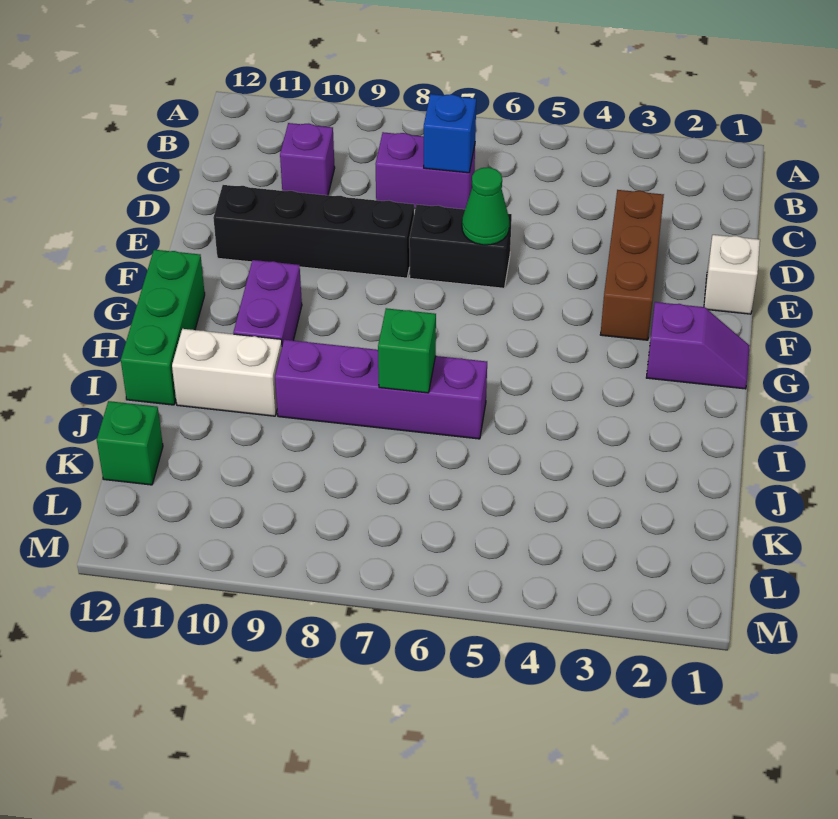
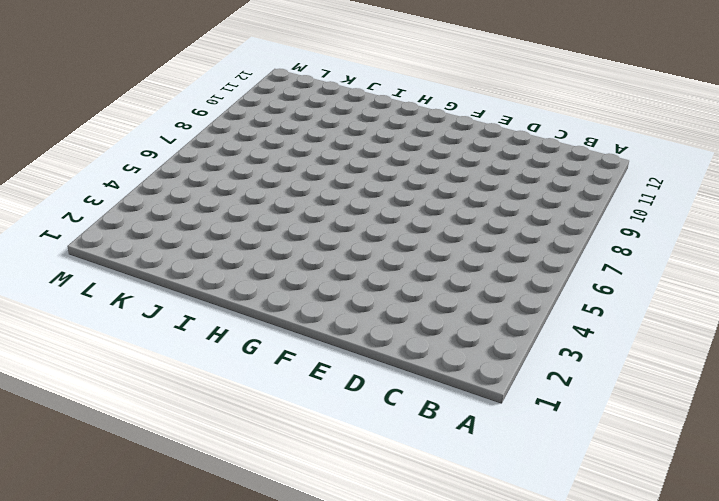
none -> purple brick C7:C8 level 1
none -> purple brick C10 level 1
none -> brown brick D3:F3 level 1

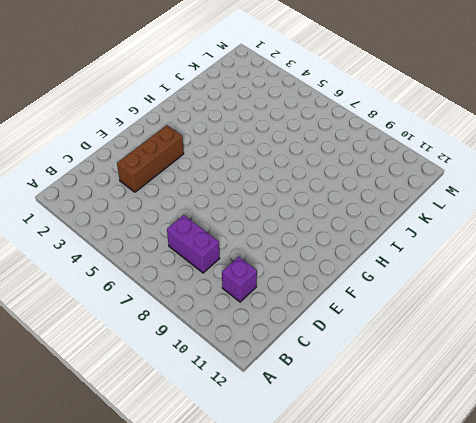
none -> white brick E1 level 1
none -> black brick E6:E7 level 1
none -> black brick E8:E11 level 1

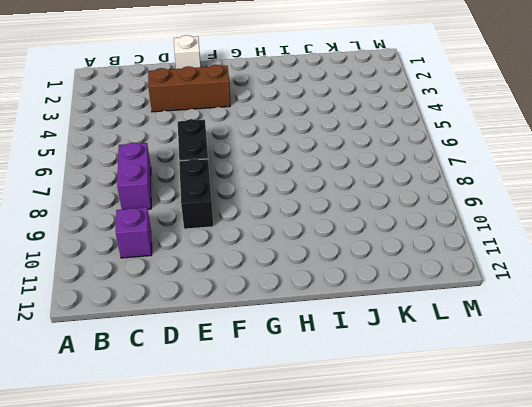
black brick E8:E9 level 1 -> black brick E8:E11 level 1
none -> purple slope G1:G2 level 1 top 2
none -> purple brick G10:H10 level 1
none -> green brick G12:I12 level 1

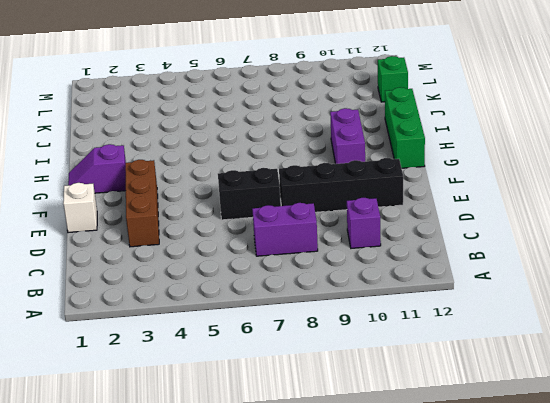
none -> purple brick I6:I9 level 1
none -> white brick I10:I11 level 1
none -> blue brick C7 level 2

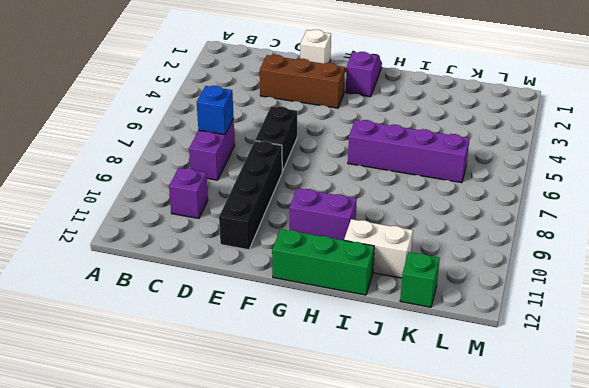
purple brick H6:K6 level 1 -> purple brick I6:I9 level 1
white brick I11:J11 level 1 -> white brick I10:I11 level 1
none -> green cone E6 level 2
none -> green brick I7 level 2

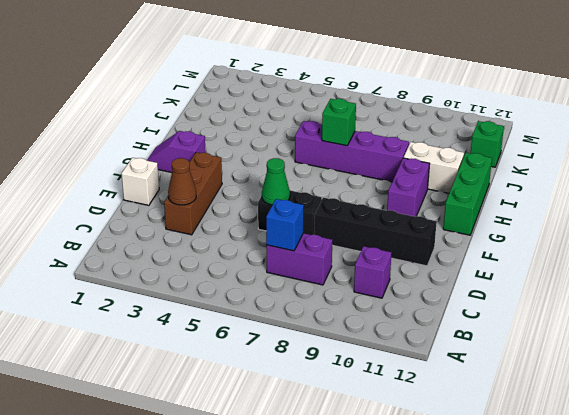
brown cone D3 level 2 -> none

